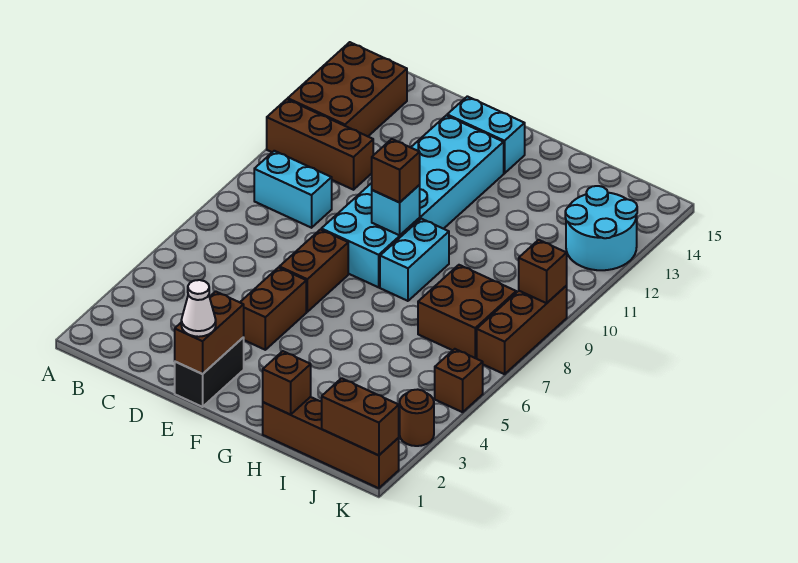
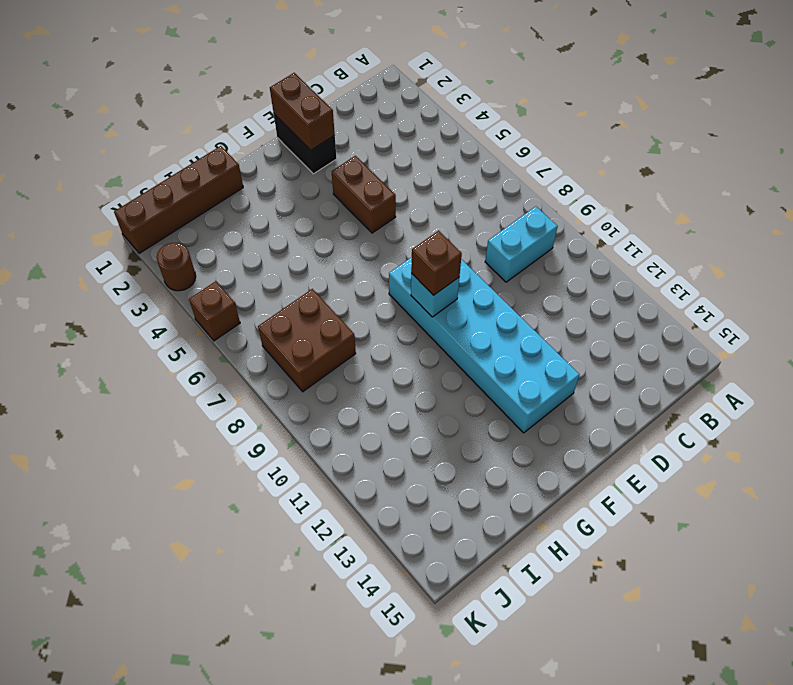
none -> brown brick A11:C11 level 1
none -> brown brick A12:B14 level 1
none -> brown brick E6:E7 level 1

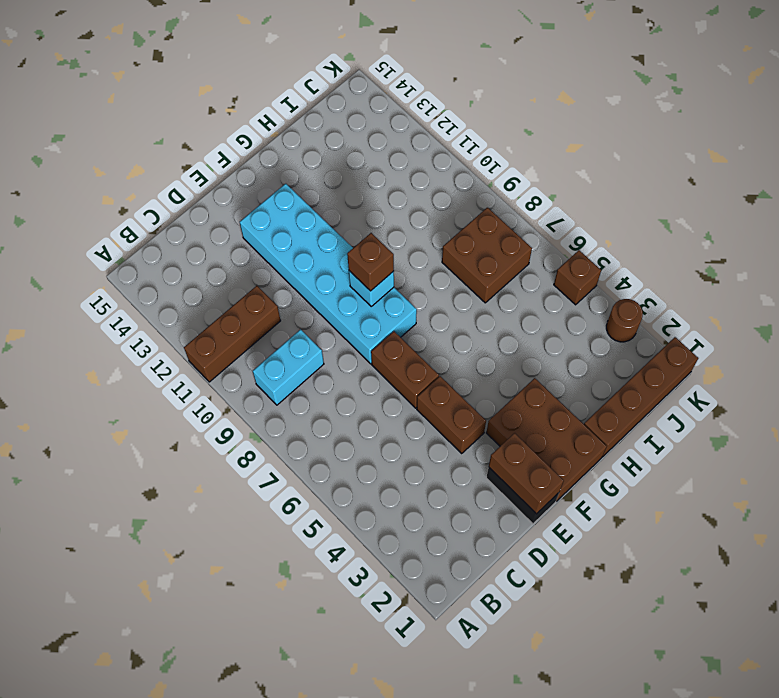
brown brick F1:G3 level 1 -> brown brick A12:B14 level 1
none -> cyan brick E14:F14 level 1
none -> cyan brick G8:G9 level 1
none -> cyan round brick J12:K13 level 1

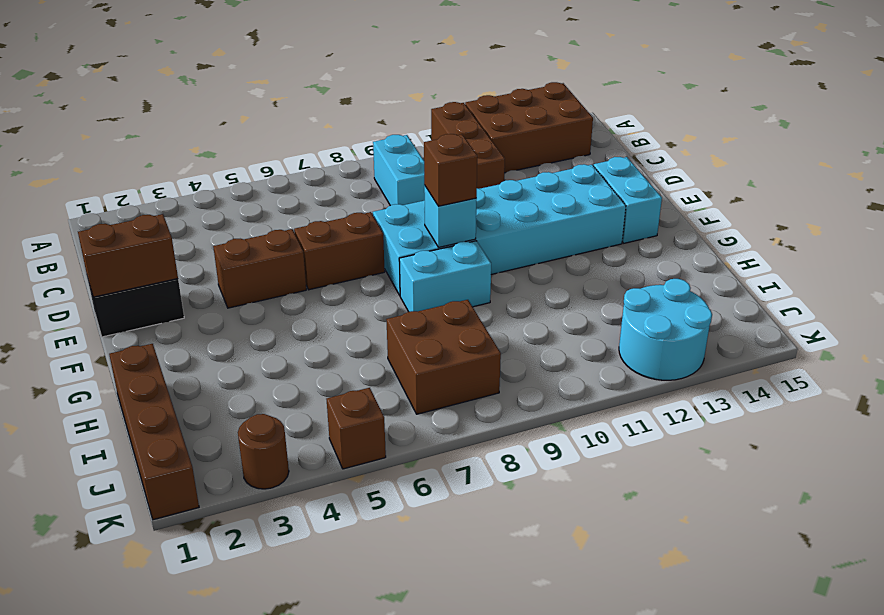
none -> brown brick K7:K9 level 1
none -> brown brick H1 level 2
none -> brown brick J1:K1 level 2

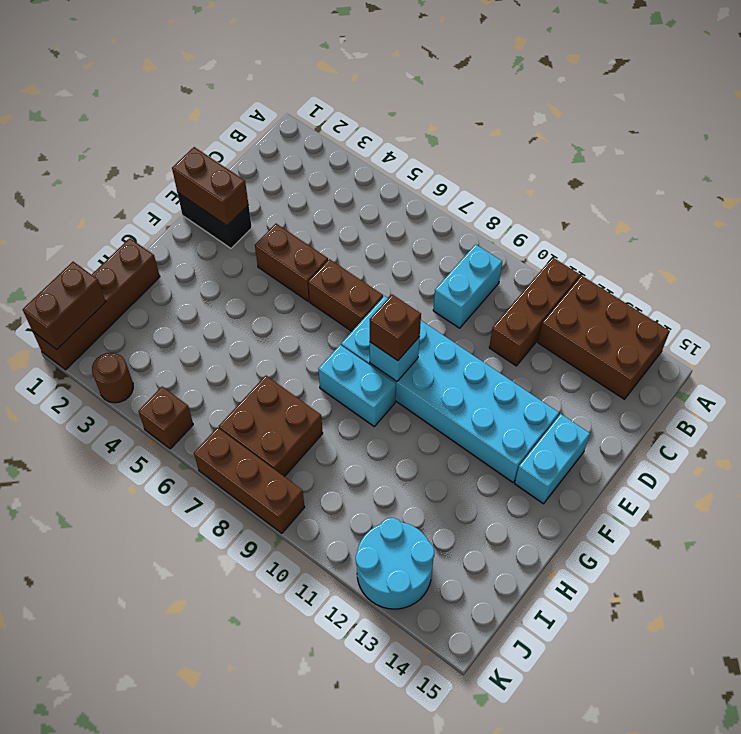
none -> brown brick H1 level 2
none -> brown brick K9 level 2
none -> white cone E1 level 3

